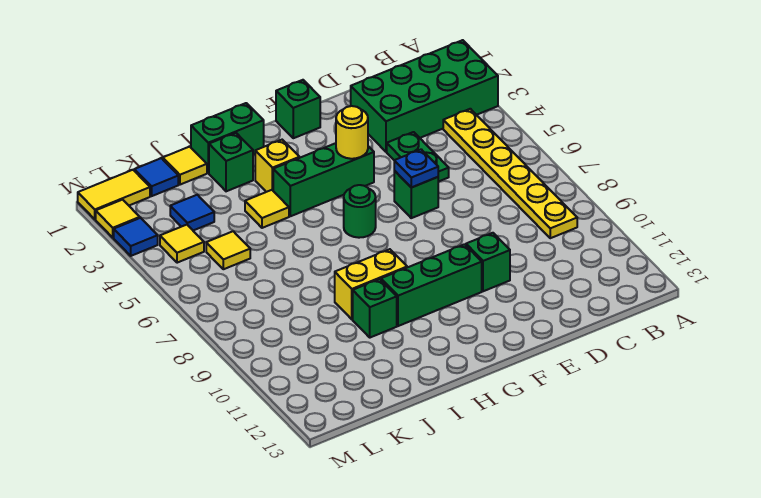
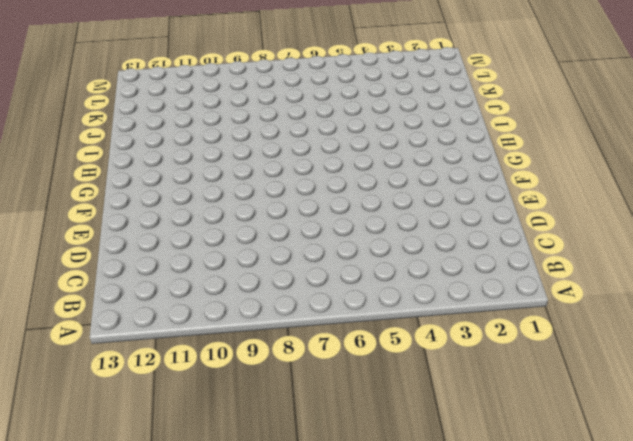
none -> green brick A2:D3 level 1
none -> yellow plate B4:B9 level 1
none -> green plate D4:D5 level 1

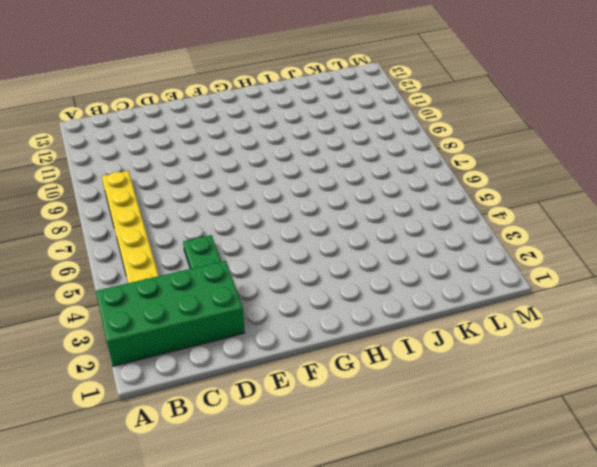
none -> green brick E6 level 1
none -> green brick E10 level 1
none -> green brick F1 level 1

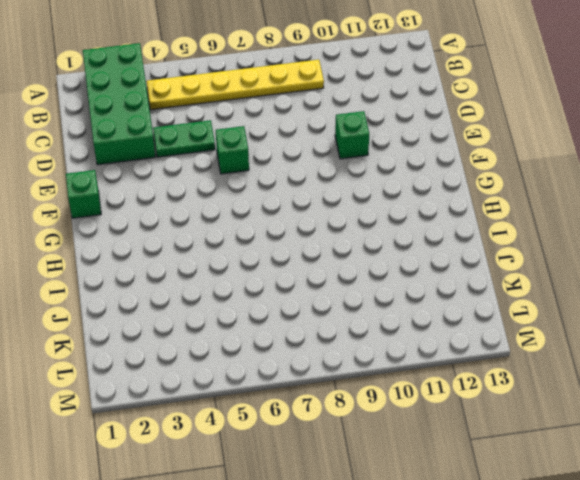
none -> green brick F4:H4 level 1
none -> green brick F10:H10 level 1
none -> green round brick G6 level 1

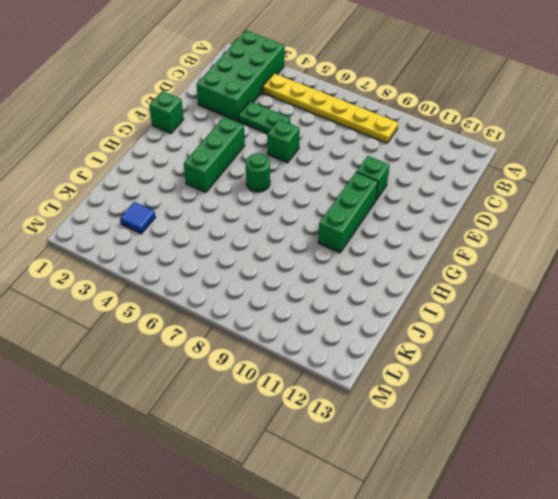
none -> green brick H1:I1 level 1
none -> yellow brick H3 level 1
none -> yellow brick H9:I9 level 1

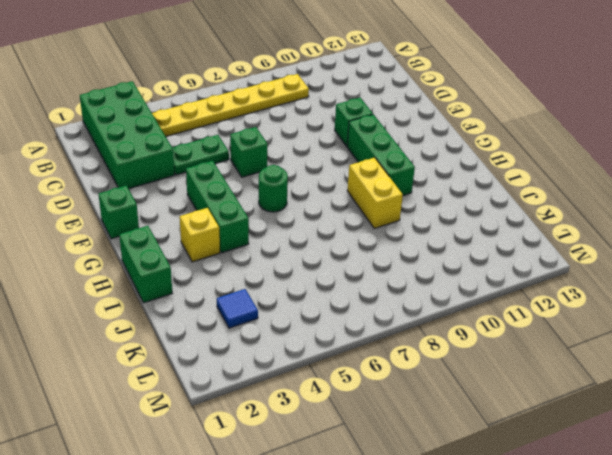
none -> green brick I2 level 1
none -> yellow tile I4 level 1
none -> green brick I10 level 1

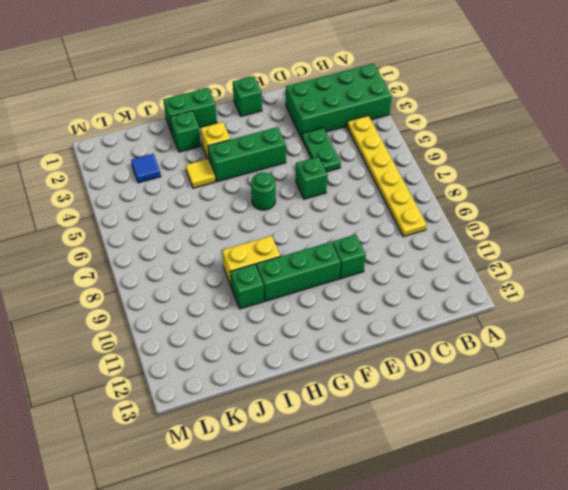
none -> yellow tile J1 level 1
none -> blue tile K1 level 1
none -> yellow tile K5 level 1

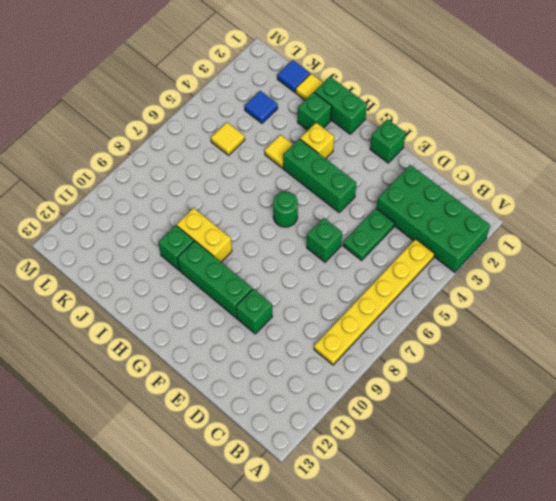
none -> yellow tile L1:M1 level 1
none -> yellow tile L4 level 1
none -> yellow tile M2 level 1

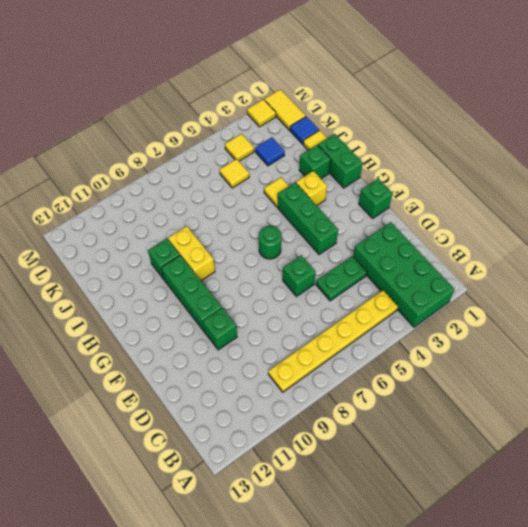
none -> blue tile M3 level 1
none -> blue plate E6 level 2
none -> yellow round brick F4 level 2

